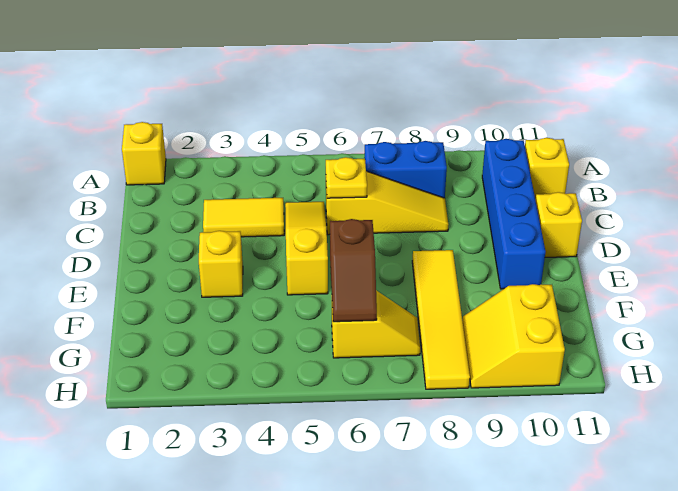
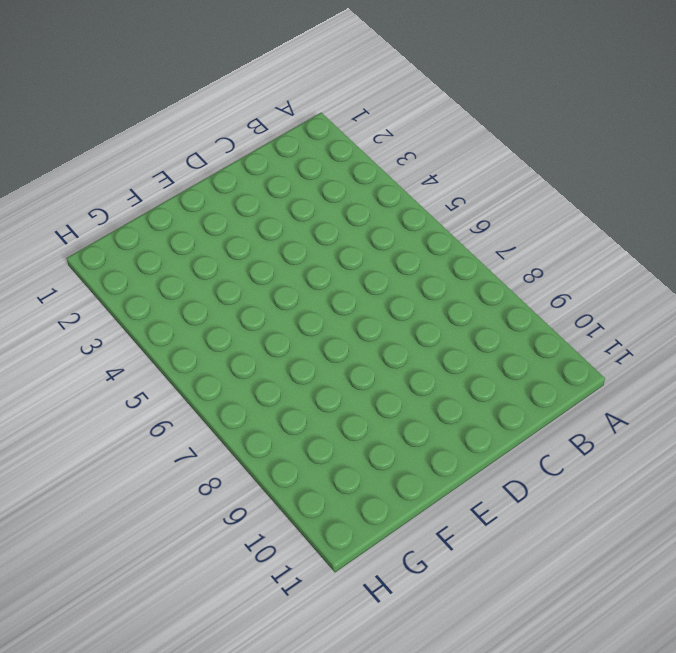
none -> yellow brick A1 level 1
none -> blue brick B7:B8 level 1
none -> blue brick B10:E10 level 1

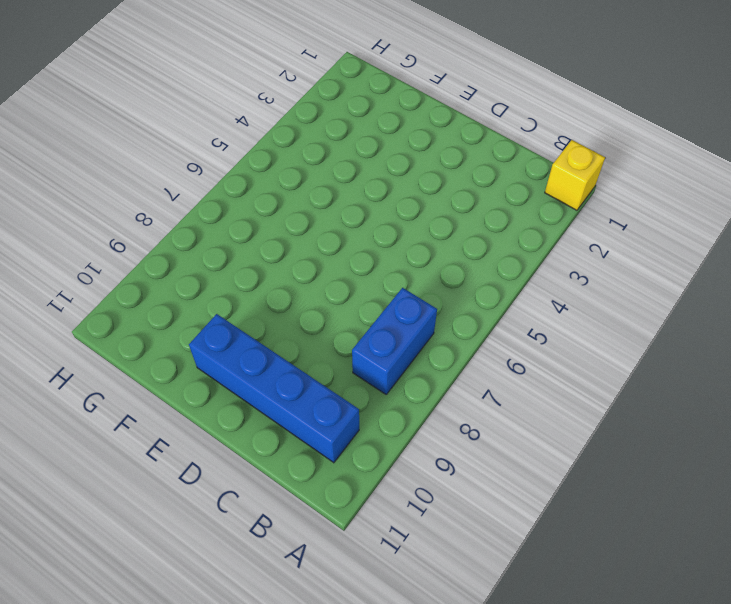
none -> yellow brick B11 level 1
none -> yellow tile C3:C4 level 1
none -> yellow slope C5:E5 level 1 top E

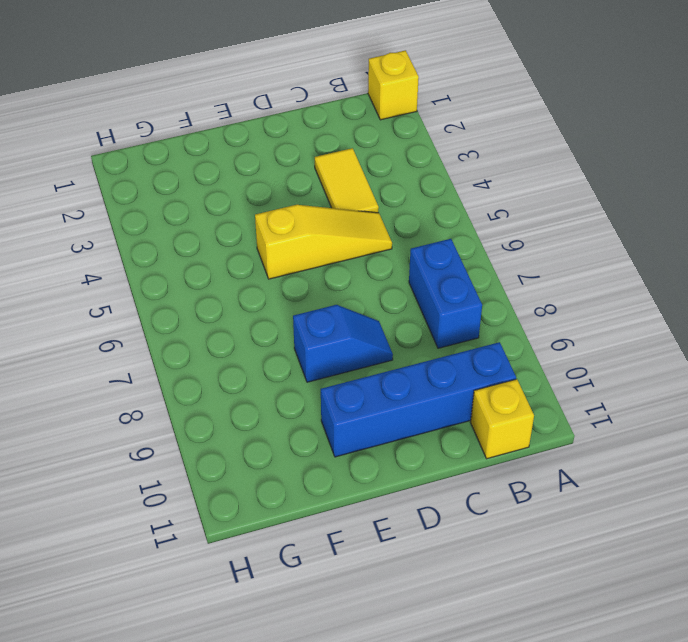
blue slope D8:E8 level 1 top E -> yellow tile E8:H8 level 1
none -> yellow slope C6:C8 level 1 top 6
none -> yellow brick D11 level 1
none -> yellow brick E3 level 1

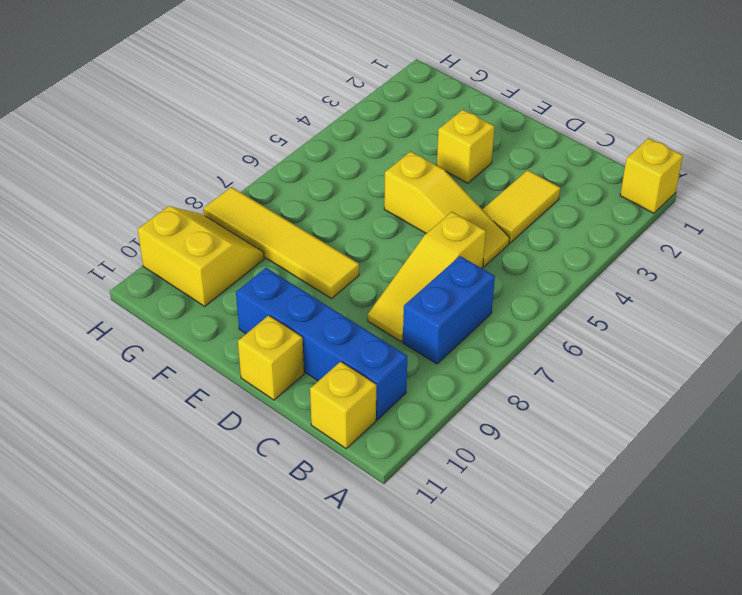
none -> yellow slope G6:G7 level 1 top 6
none -> yellow plate C6 level 2
none -> brown slope F6:G6 level 2 top F

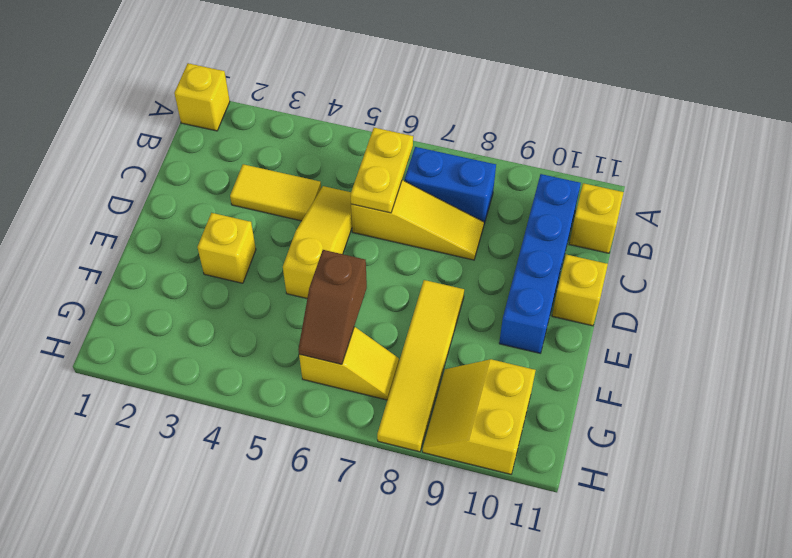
yellow plate B6:C6 level 2 -> yellow plate C6 level 2

